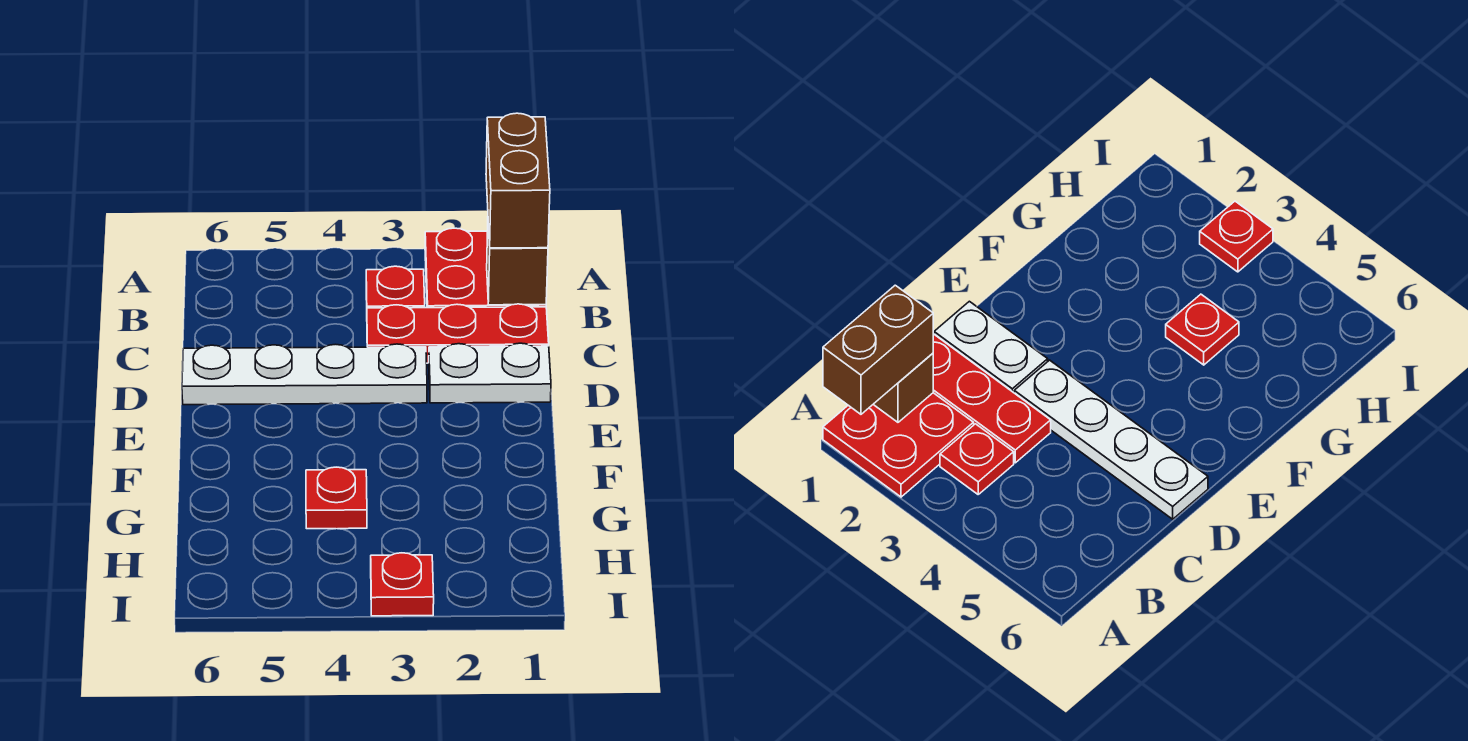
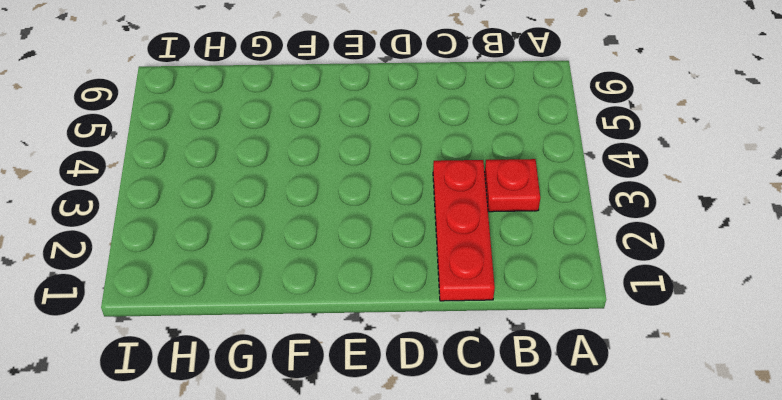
none -> red plate A1:B2 level 1
none -> white plate D1:D2 level 1

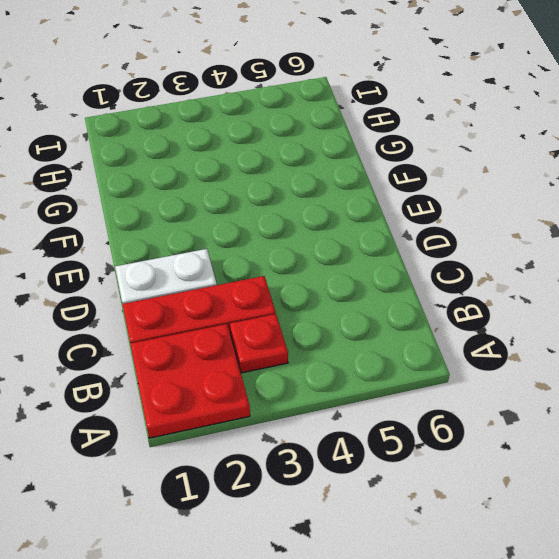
none -> white plate D3:D6 level 1
none -> red plate G4 level 1

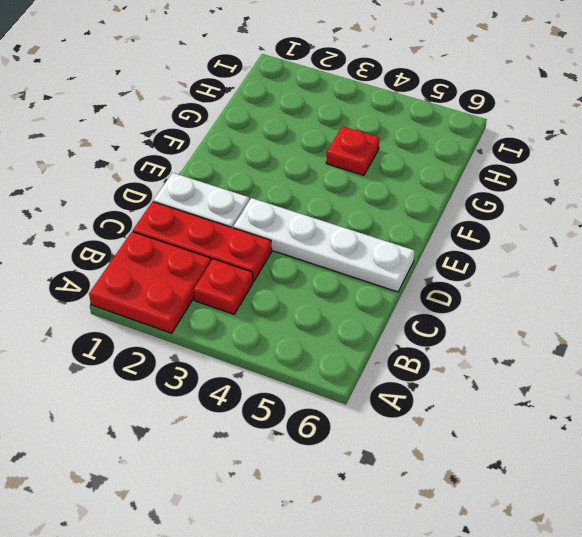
none -> red plate I3 level 1
none -> brown brick B1 level 2

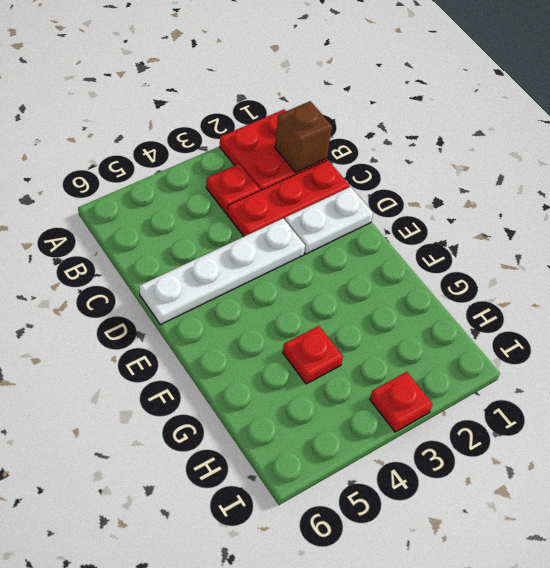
none -> brown brick A1:B1 level 3

